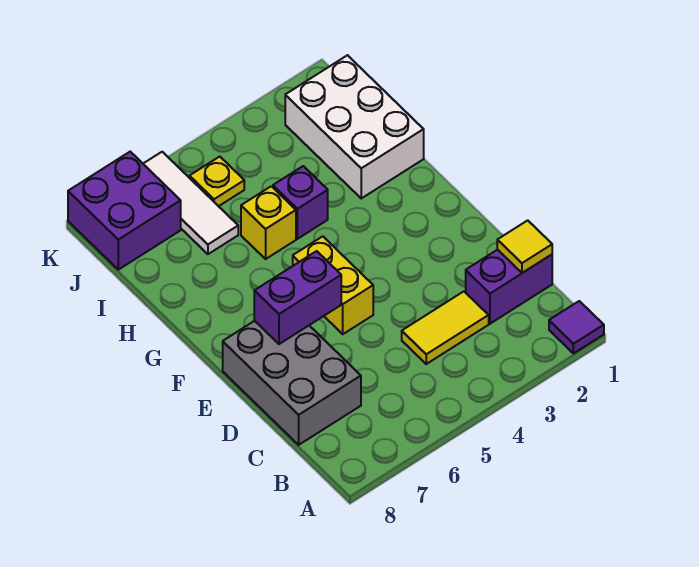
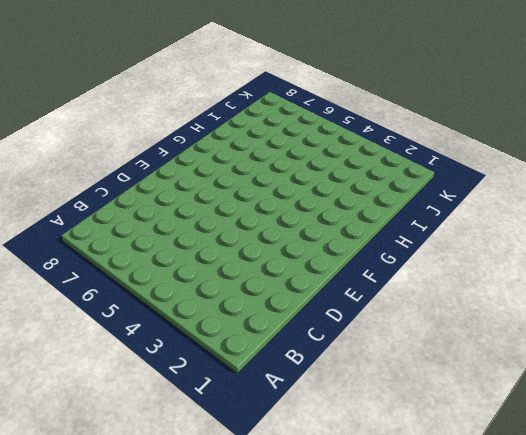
none -> purple tile A1 level 1
none -> purple brick C1:C2 level 1
none -> yellow tile C3:C4 level 1

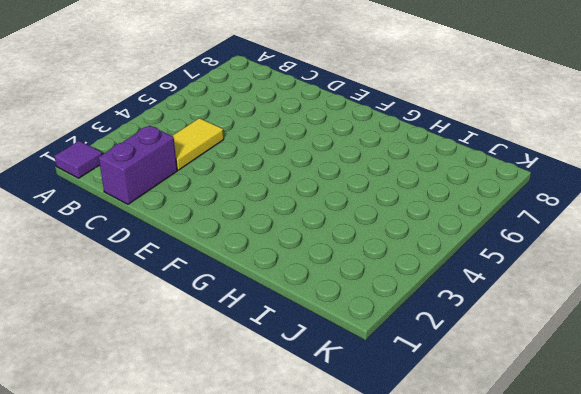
none -> grey brick C7:E8 level 1
none -> yellow brick E5:F5 level 1
none -> white brick H1:J2 level 1

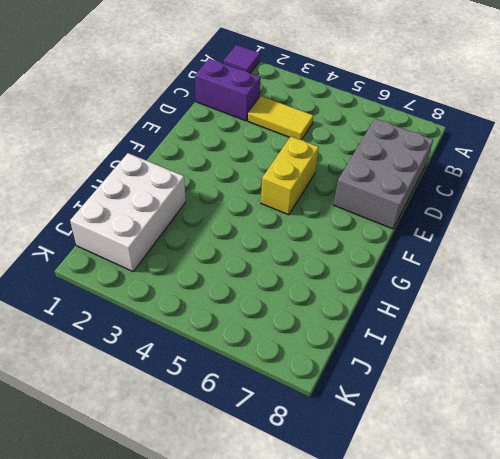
none -> purple brick H4 level 1
none -> yellow brick H5 level 1
none -> white tile I6:K6 level 1

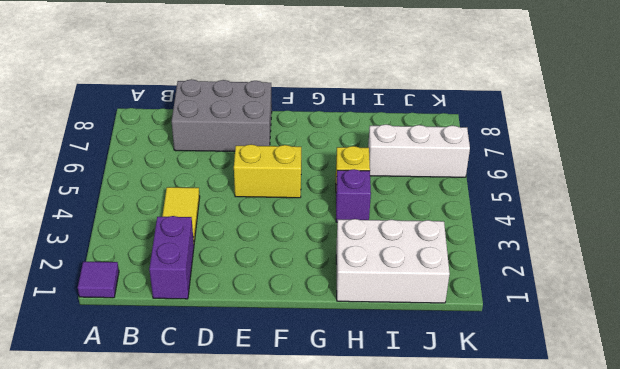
white brick I6:K6 level 1 -> white tile I6:K6 level 1
none -> yellow plate J5 level 1
none -> purple brick J7:K8 level 1
none -> yellow tile C1 level 2

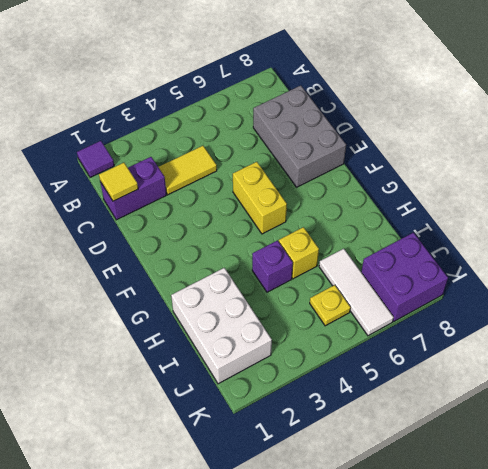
none -> purple brick E6:E7 level 2

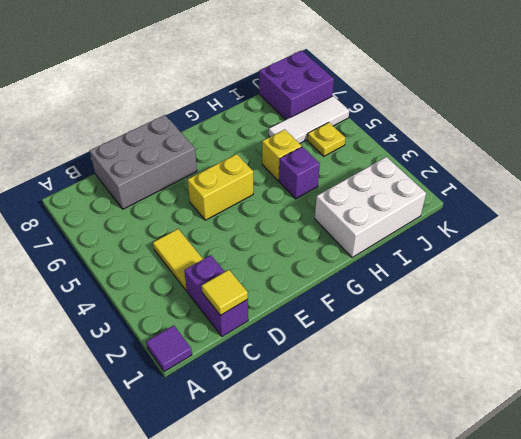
none -> purple brick E6:E7 level 2

